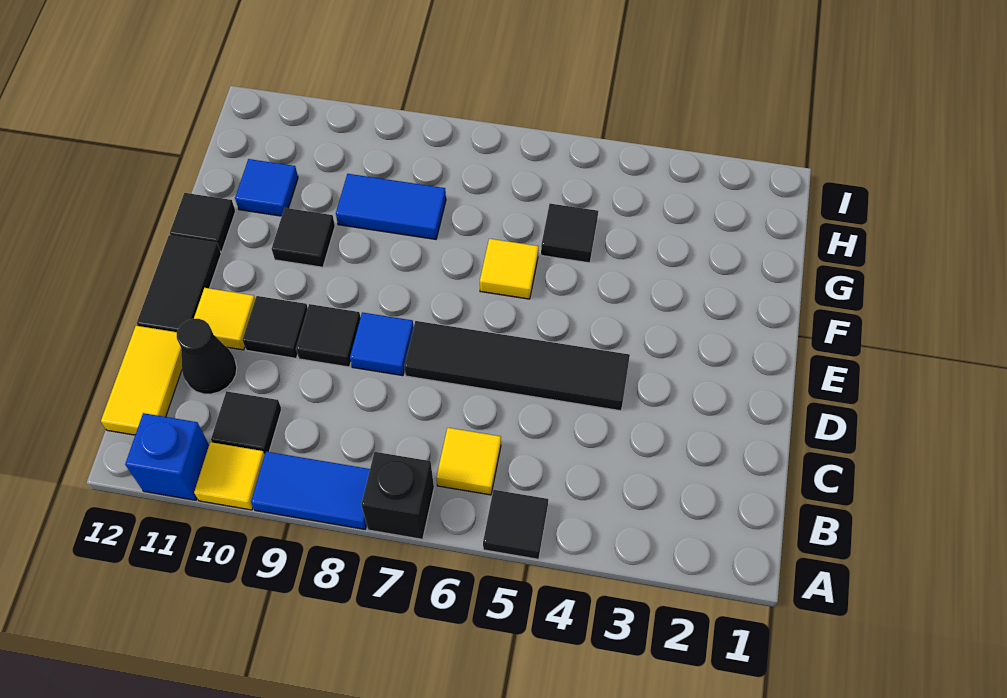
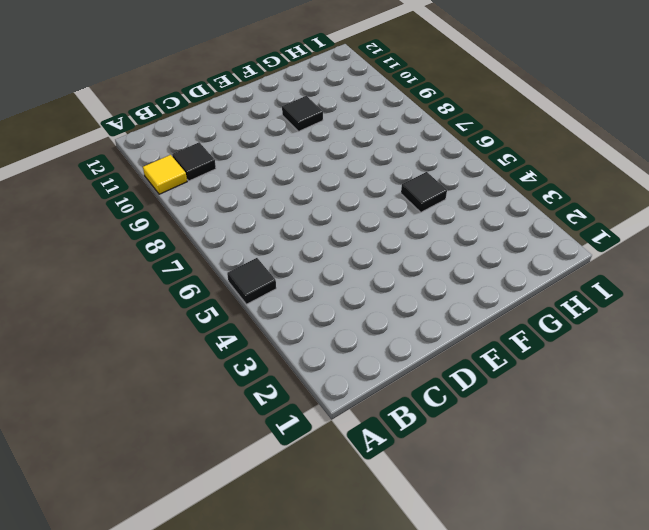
none -> black brick A7 level 1
none -> blue tile A8:A9 level 1
none -> blue brick A11 level 1

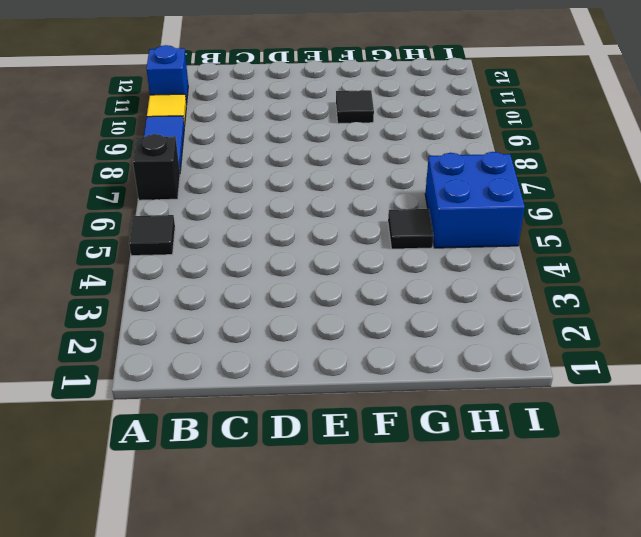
blue brick H5:I6 level 1 -> none
none -> yellow tile B6 level 1
none -> black tile B10 level 1
none -> yellow tile B12:C12 level 1

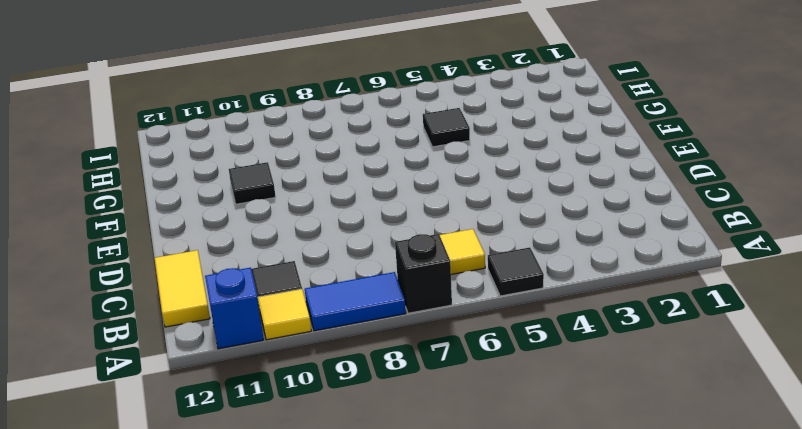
none -> black cone C11 level 1
none -> black tile D4:D7 level 1
none -> blue tile D8 level 1

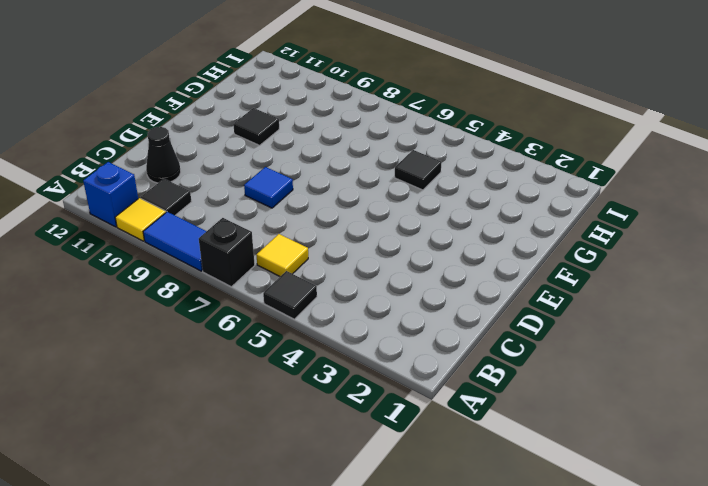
none -> yellow tile B12:C12 level 1
none -> black tile D4:D7 level 1
none -> black tile D9 level 1

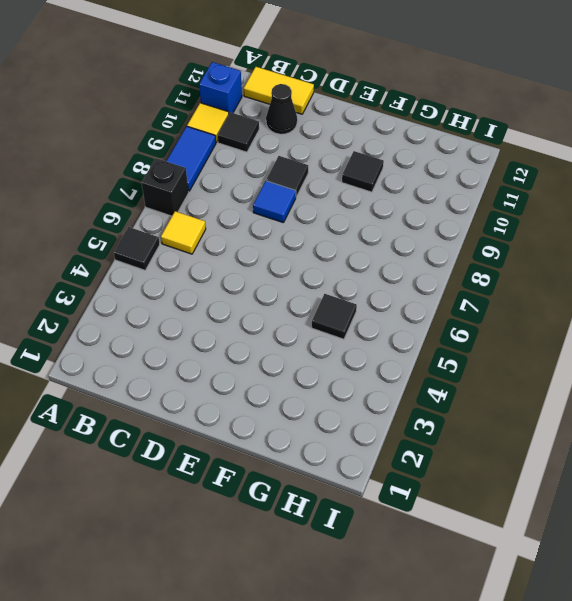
none -> black tile D4:D7 level 1
none -> black tile D10 level 1
none -> yellow tile D11 level 1

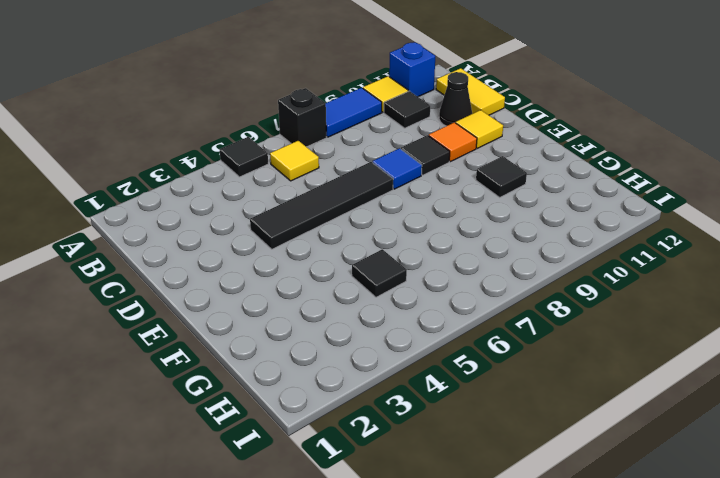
orange tile D10 level 1 -> black tile D10 level 1
none -> black tile D12:E12 level 1
none -> yellow tile F6 level 1
none -> black tile F12 level 1

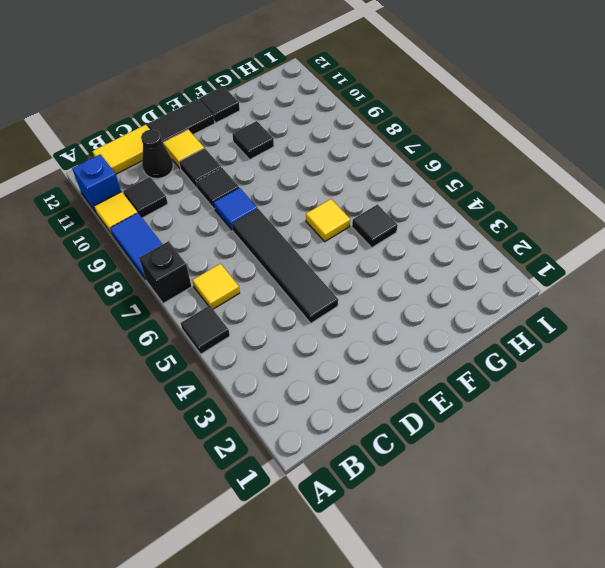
none -> blue tile G8:G9 level 1
none -> blue tile G11 level 1

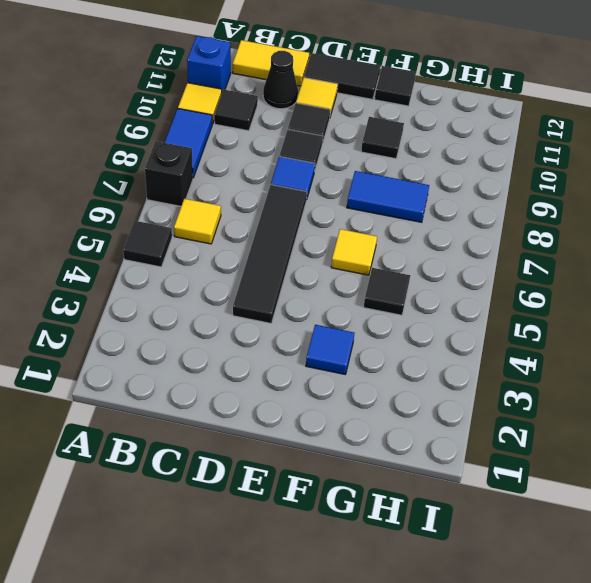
blue tile F3 level 1 -> blue tile G11 level 1
blue tile F8:G8 level 1 -> blue tile G8:G9 level 1

